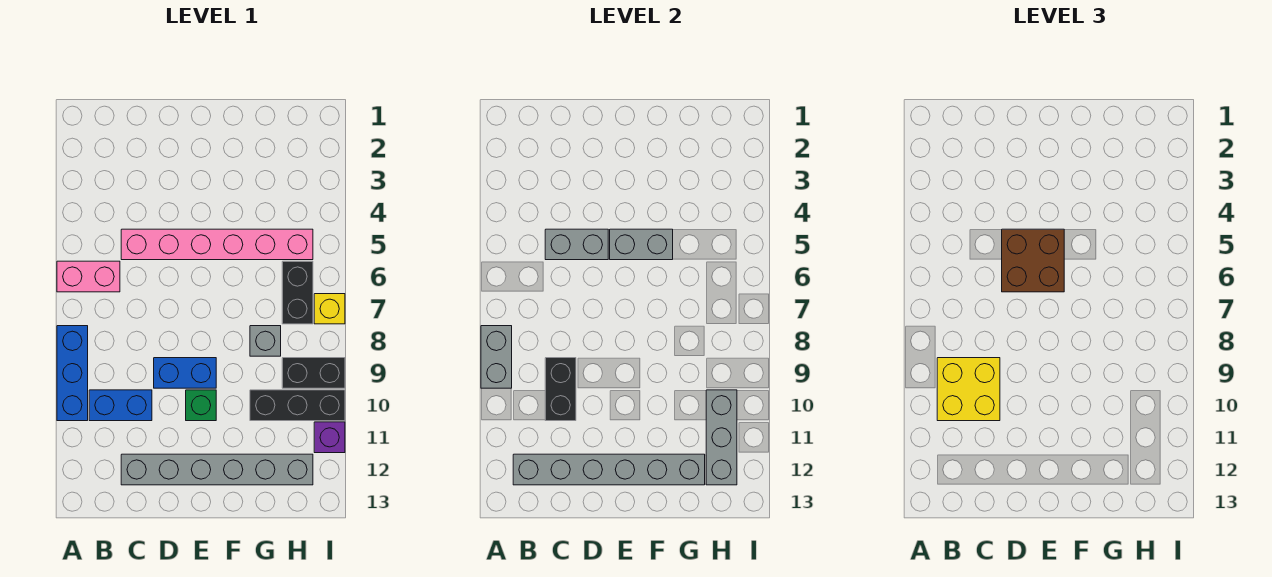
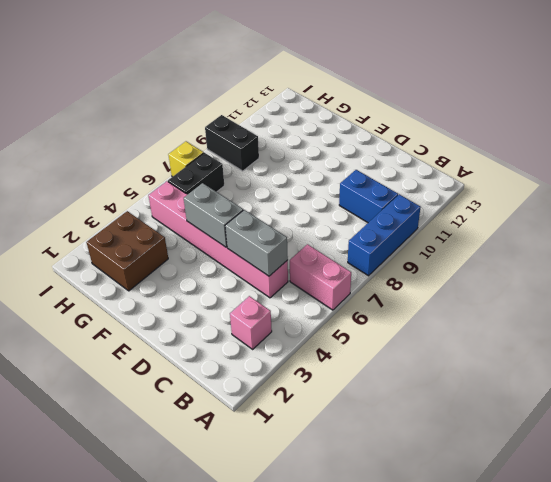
pink brick B3 level 1 -> none
brown brick G2:H3 level 1 -> brown brick D5:E6 level 3
none -> grey brick C12:H12 level 1
none -> blue brick D9:E9 level 1
none -> green brick E10 level 1

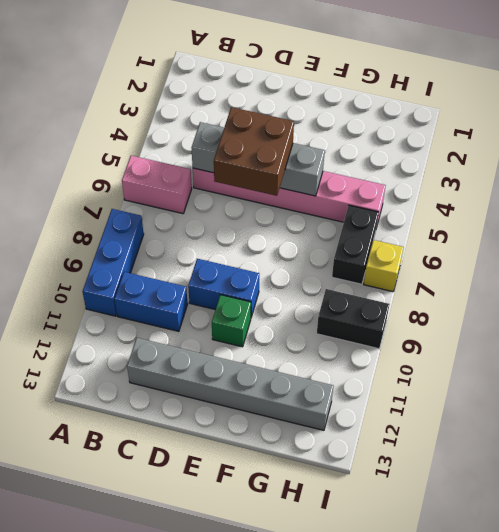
none -> grey brick G8 level 1
none -> black brick G10:I10 level 1
none -> purple brick I11 level 1

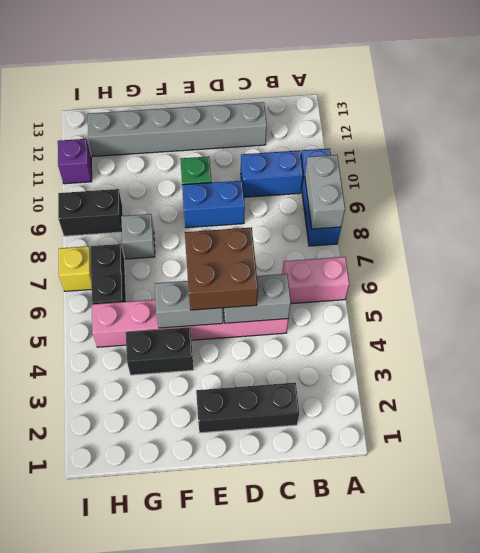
black brick C2:E2 level 1 -> black brick G10:I10 level 1
black brick F4:G4 level 1 -> black brick C9:C10 level 2
none -> grey brick B12:G12 level 2
none -> grey brick H10:H12 level 2
none -> yellow brick B9:C10 level 3

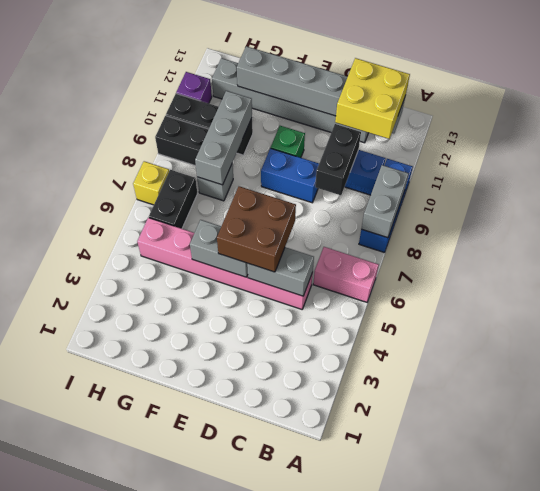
yellow brick B11:C12 level 3 -> yellow brick B9:C10 level 3
grey brick G8:G10 level 2 -> grey brick H10:H12 level 2

